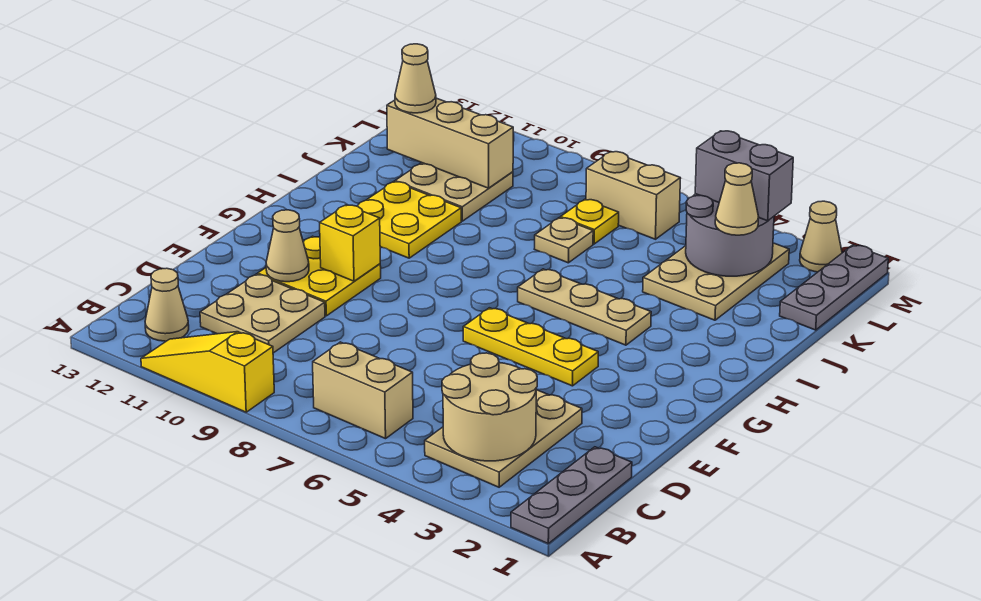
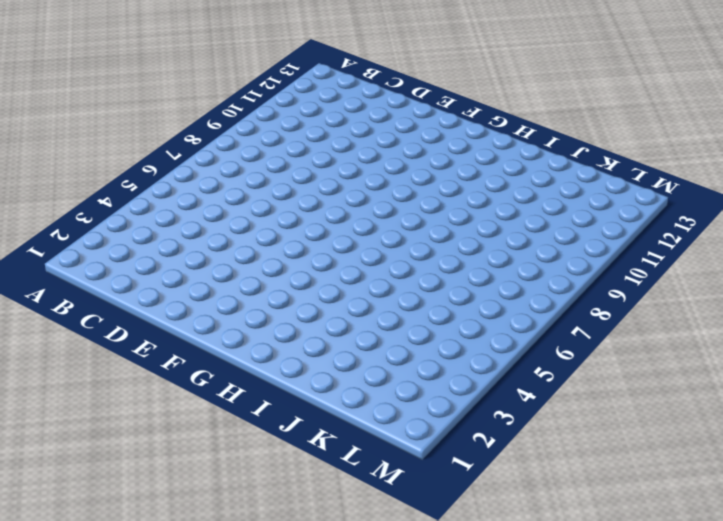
none -> grey plate A1:C1 level 1
none -> yellow slope A9:A11 level 1 top 9
none -> tan plate B3:D4 level 1

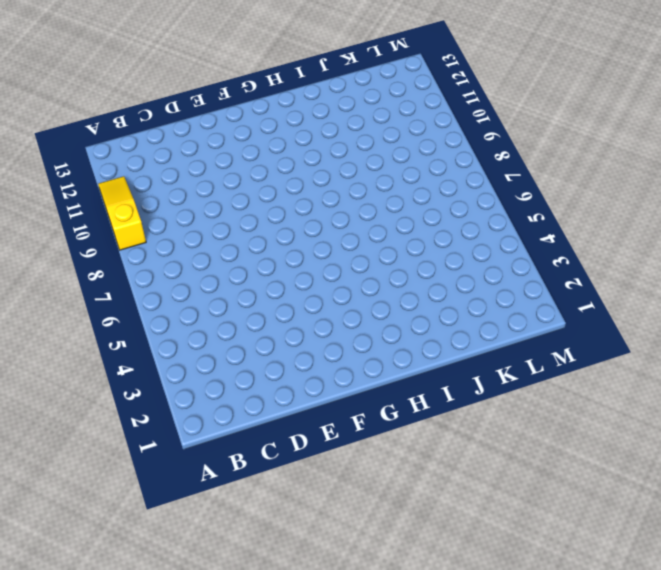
none -> grey plate A1:C1 level 1
none -> tan plate B3:D4 level 1
none -> tan brick B6:B7 level 1

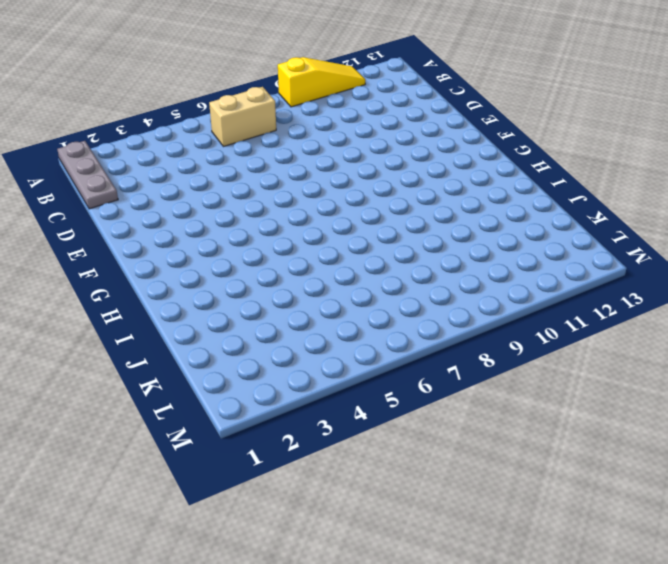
none -> tan plate B3:D4 level 1
none -> tan cone B12 level 1
none -> tan plate C10:D11 level 1

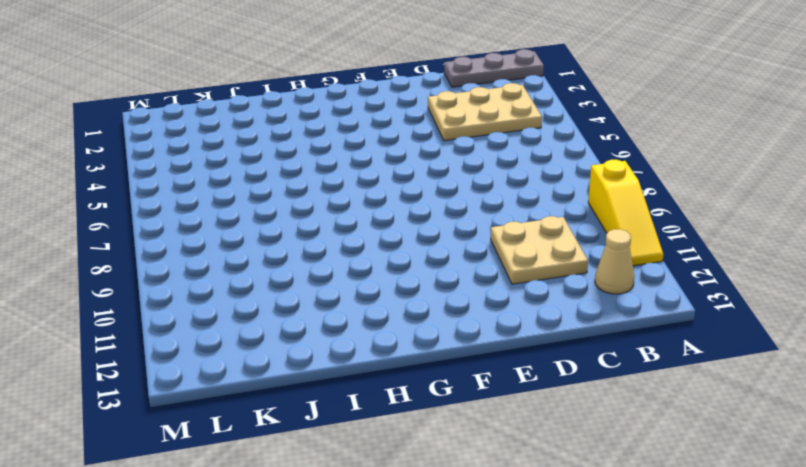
none -> tan brick B6:B7 level 1
none -> yellow plate E10:F11 level 1
none -> yellow plate F4:F6 level 1

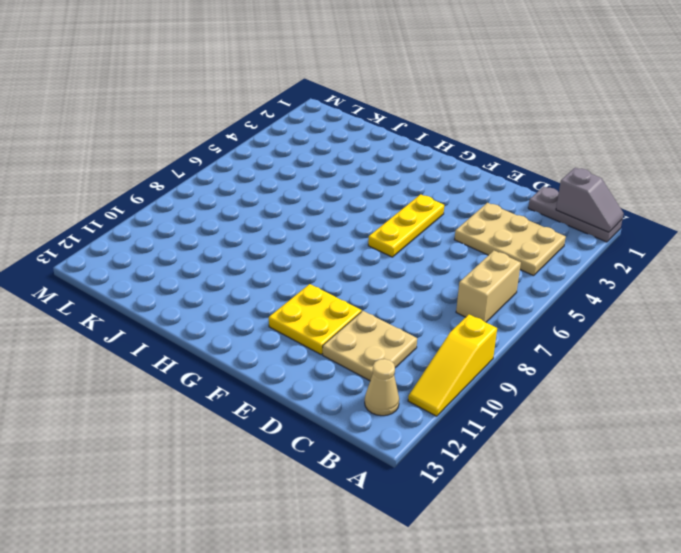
grey slope A1:B1 level 2 top B -> none
none -> tan plate H4:H6 level 1
none -> yellow plate H10:I11 level 1
none -> tan plate J3:L4 level 1

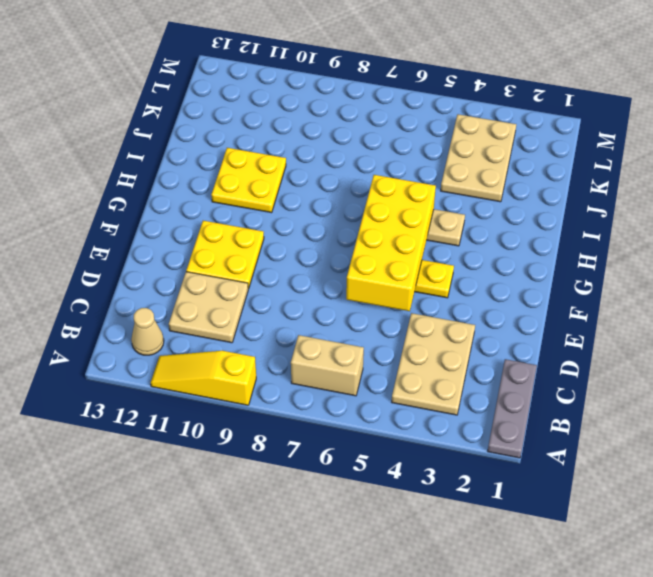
yellow brick E5:H6 level 2 -> none
none -> tan plate J7 level 1
none -> tan plate J10:K11 level 1
none -> grey plate K1:M1 level 1

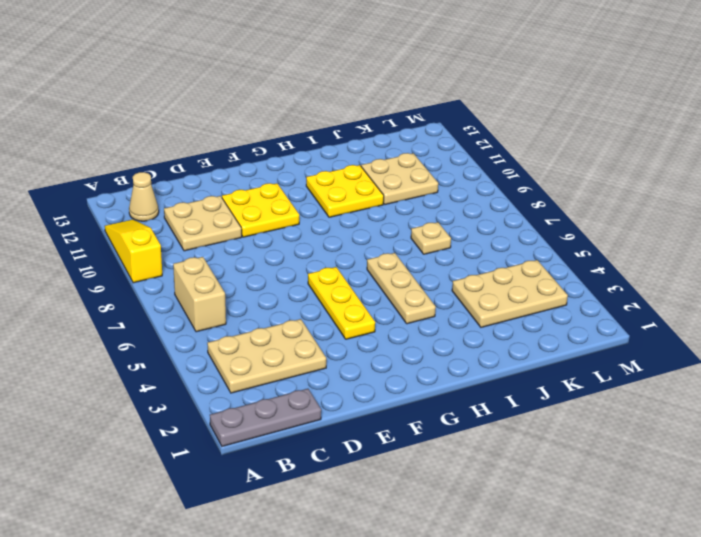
none -> grey plate K1:M1 level 1
none -> yellow plate K7 level 1
none -> tan brick L6:L7 level 1

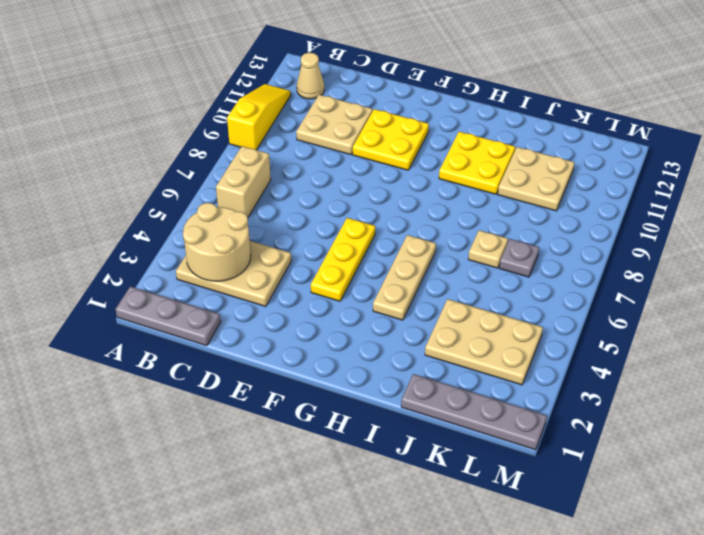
grey plate J1:M1 level 1 -> grey plate K1:M1 level 1
grey plate K7 level 1 -> yellow plate K7 level 1
none -> tan brick L6:L7 level 1
none -> tan cone M2 level 1
none -> tan cone E11 level 2

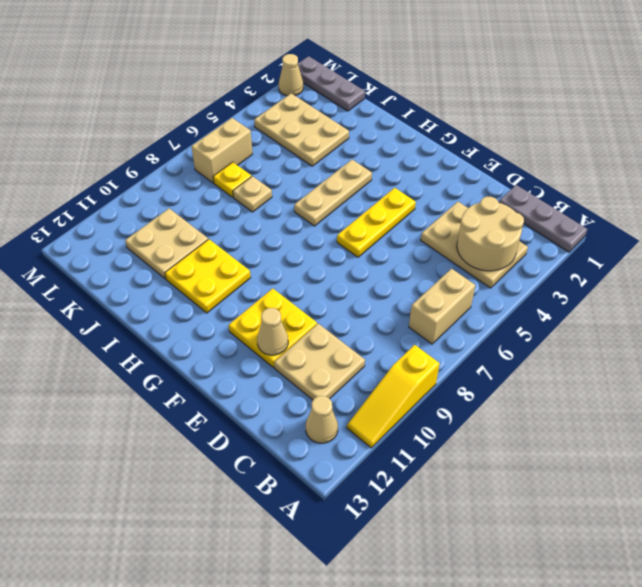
none -> yellow brick F10 level 2
none -> grey round brick K3:L4 level 2
none -> tan brick K10:K12 level 2

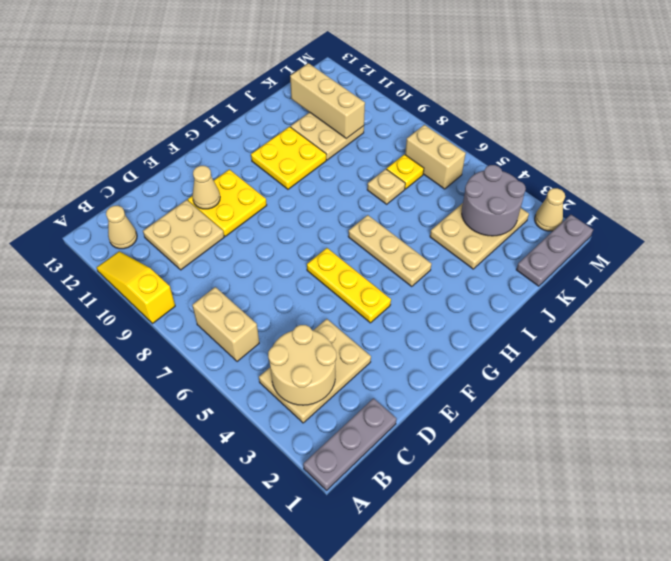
none -> yellow brick F10 level 2
none -> tan cone K3 level 3
none -> tan cone K12 level 3

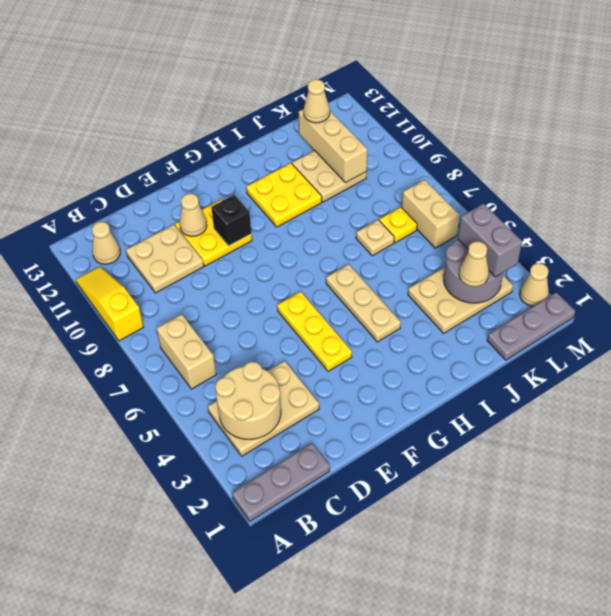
black brick F10 level 2 -> yellow brick F10 level 2

